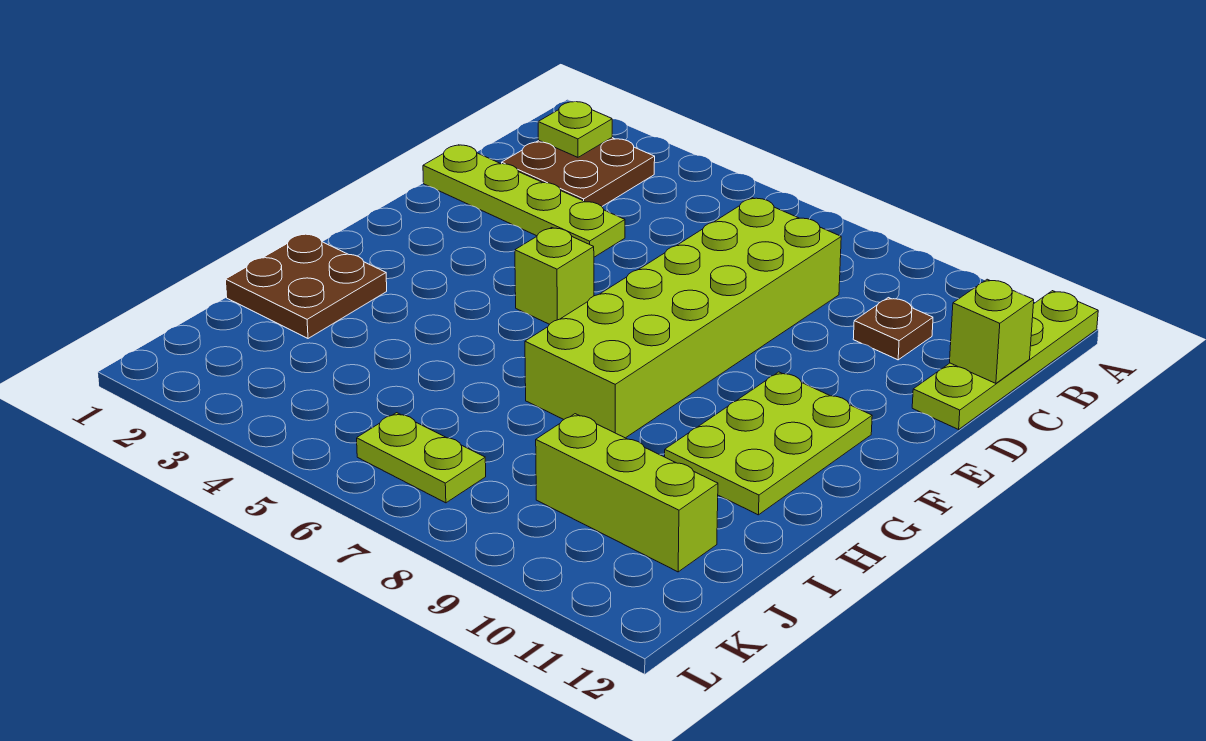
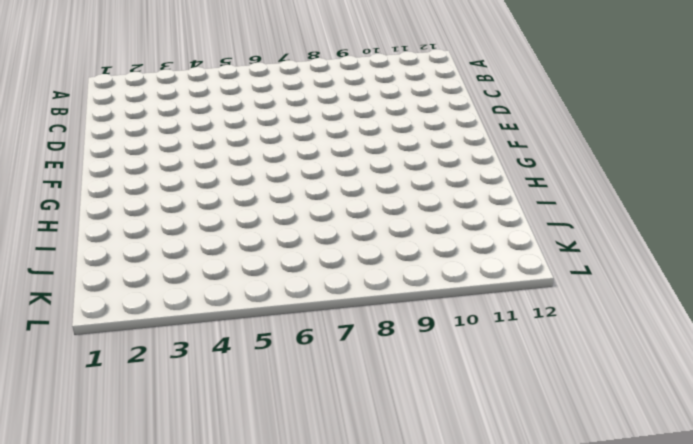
none -> lime plate A12:D12 level 1
none -> brown plate B2:C3 level 1
none -> lime brick C7:H8 level 1

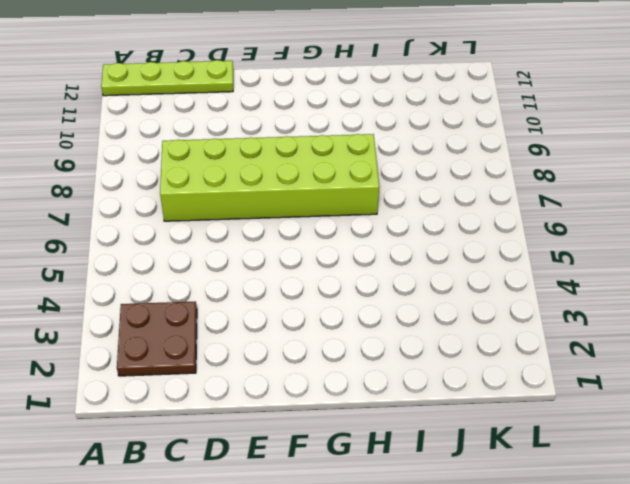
none -> brown plate C10 level 1
none -> lime plate D1:D4 level 1
none -> lime brick F5 level 1

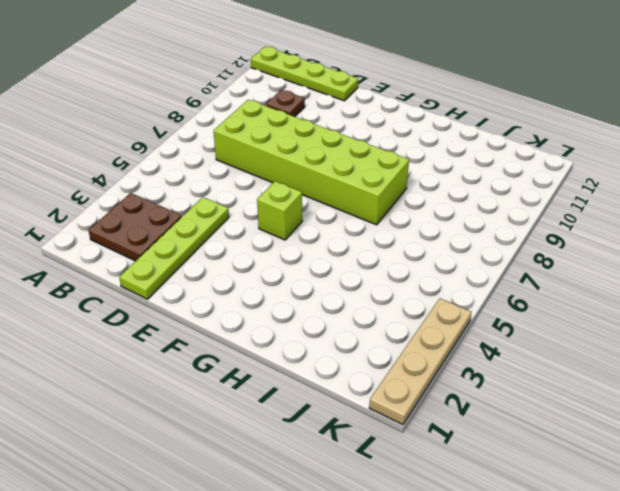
tan plate L1:L4 level 1 -> none
none -> lime plate F10:H11 level 1
none -> brown plate H1:I2 level 1
none -> lime brick J9:J11 level 1

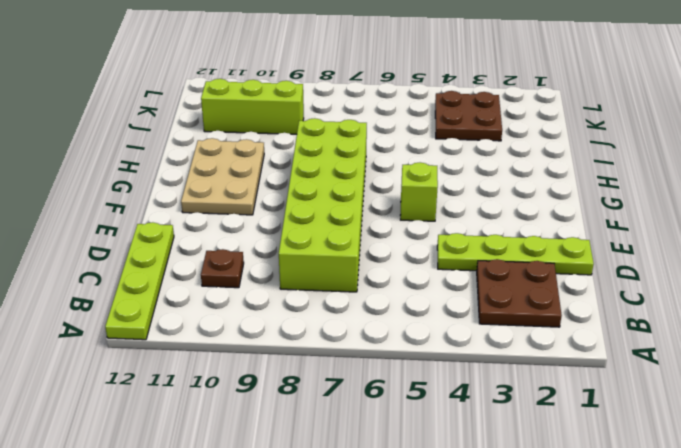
tan plate F10:H11 level 1 -> lime plate F10:H11 level 1
brown plate J3:K4 level 1 -> brown plate H1:I2 level 1
none -> lime plate K6:K7 level 1
none -> lime plate B2 level 2
none -> lime brick C12 level 2

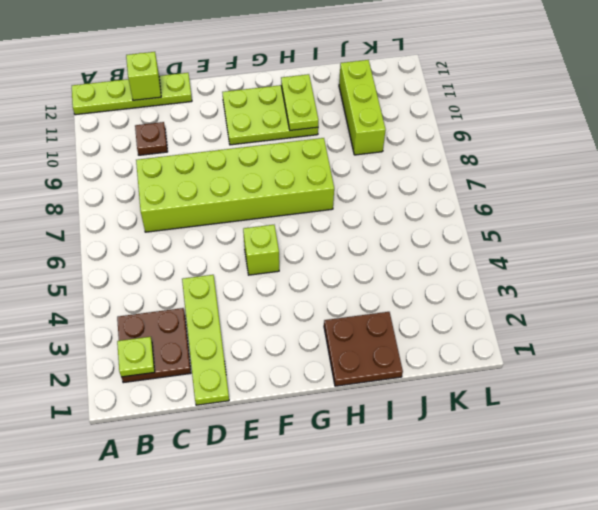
lime plate H10:H11 level 2 -> lime plate K6:K7 level 1

